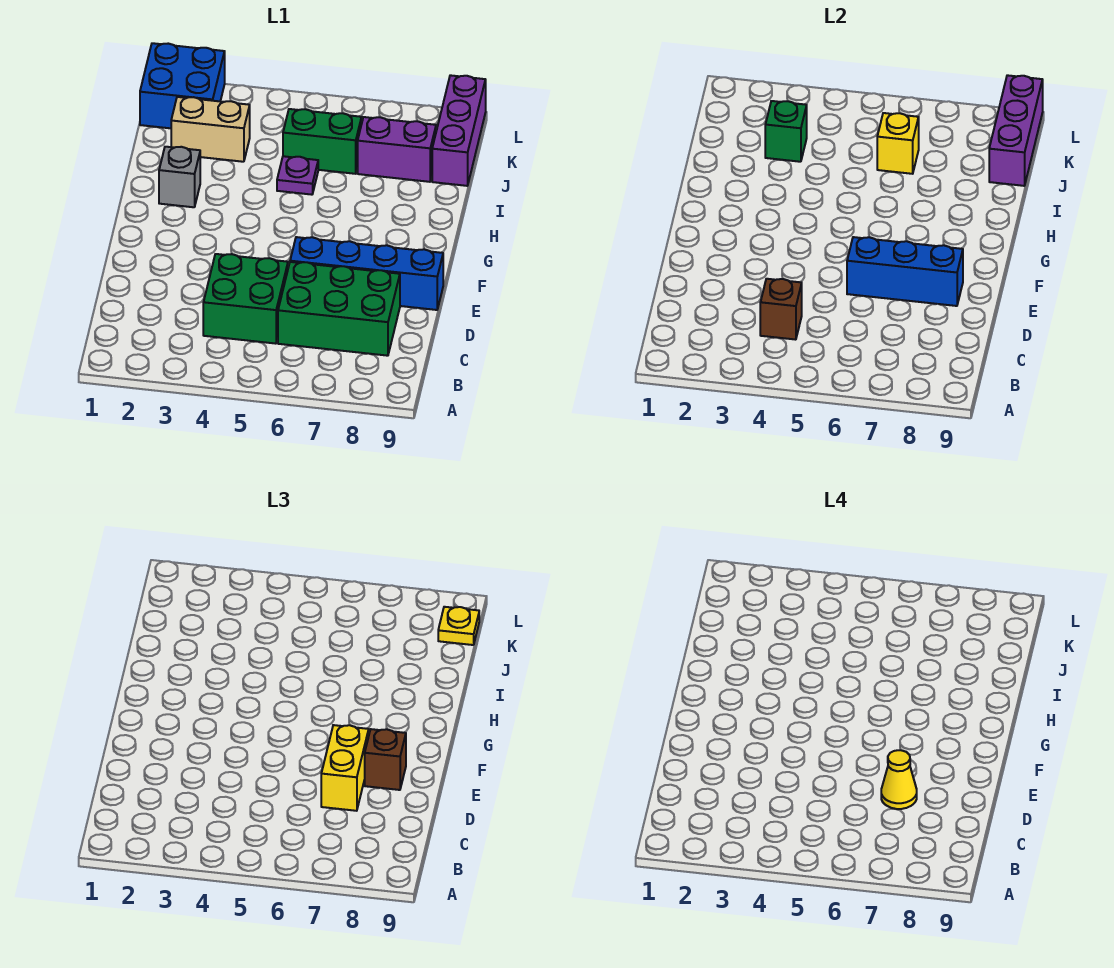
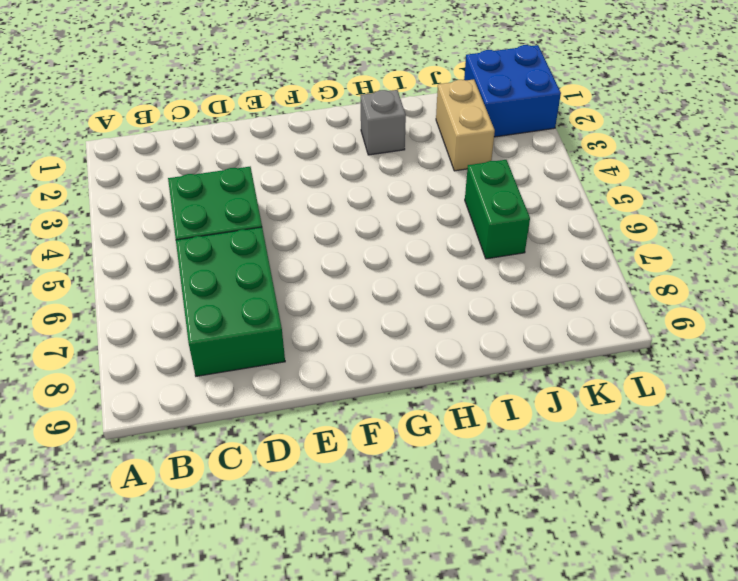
none -> blue brick E6:E9 level 1
none -> purple plate I5 level 1
none -> purple brick J7:J8 level 1

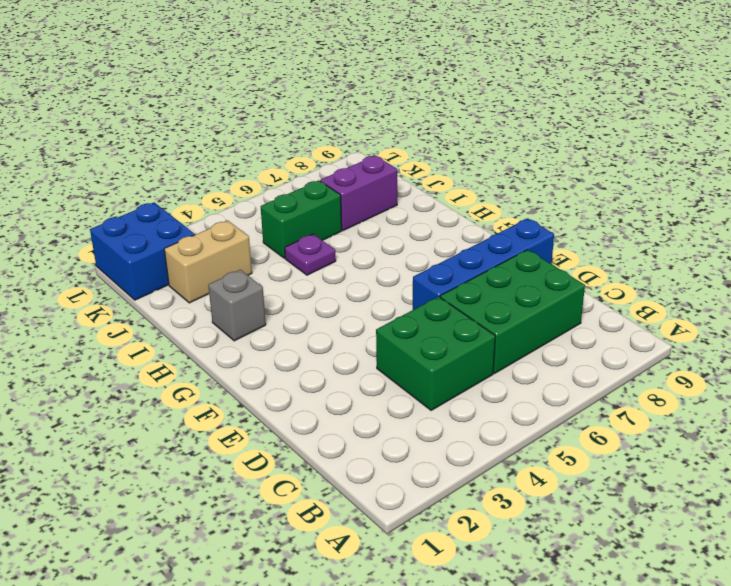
none -> purple brick J9:L9 level 1
none -> brown brick C4 level 2
none -> blue brick E6:E8 level 2

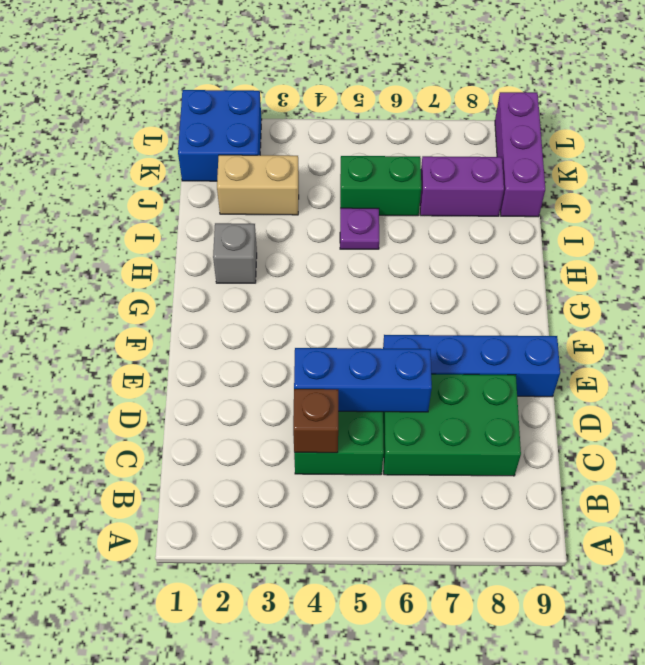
blue brick D4:D6 level 2 -> blue brick E6:E8 level 2
none -> green brick J3 level 2
none -> yellow brick J6 level 2
none -> purple brick J9:L9 level 2

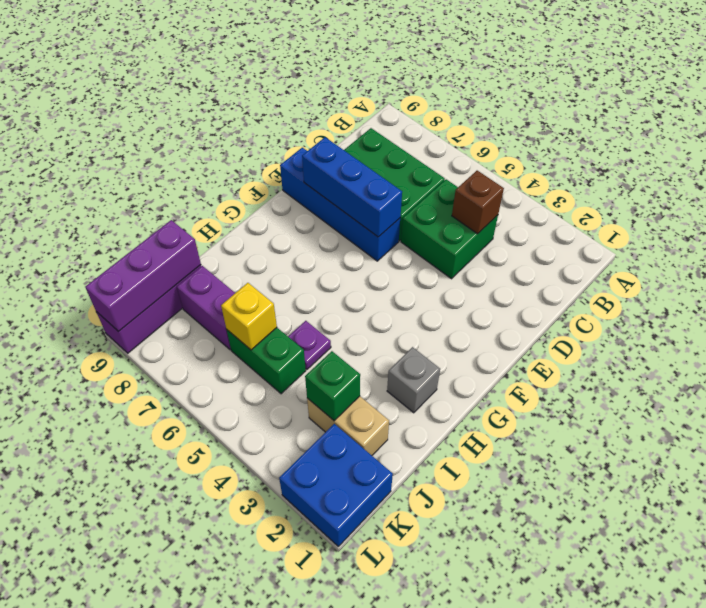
none -> yellow brick D7:E7 level 3
none -> brown brick E8 level 3
none -> yellow plate K9 level 3

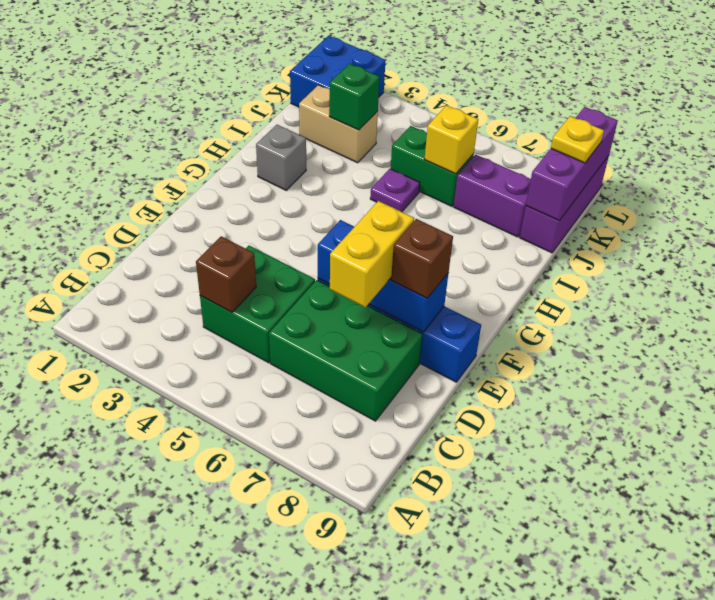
none -> yellow cone D7 level 4

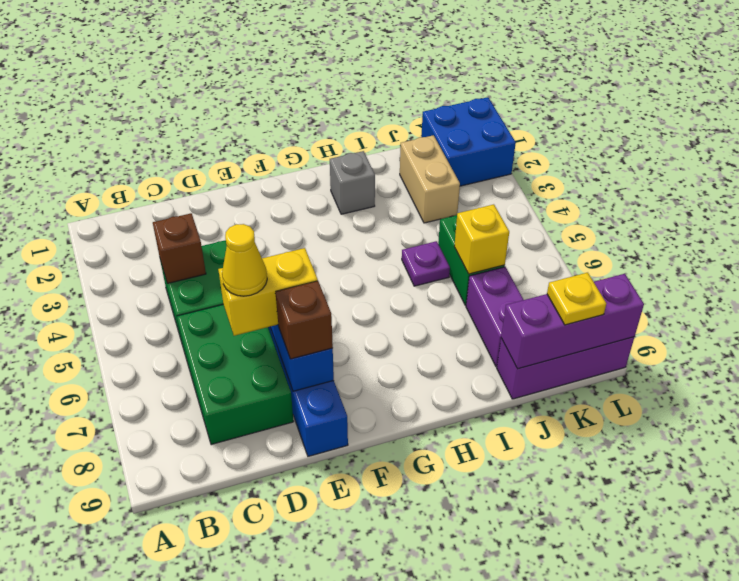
none -> green brick J3 level 2

